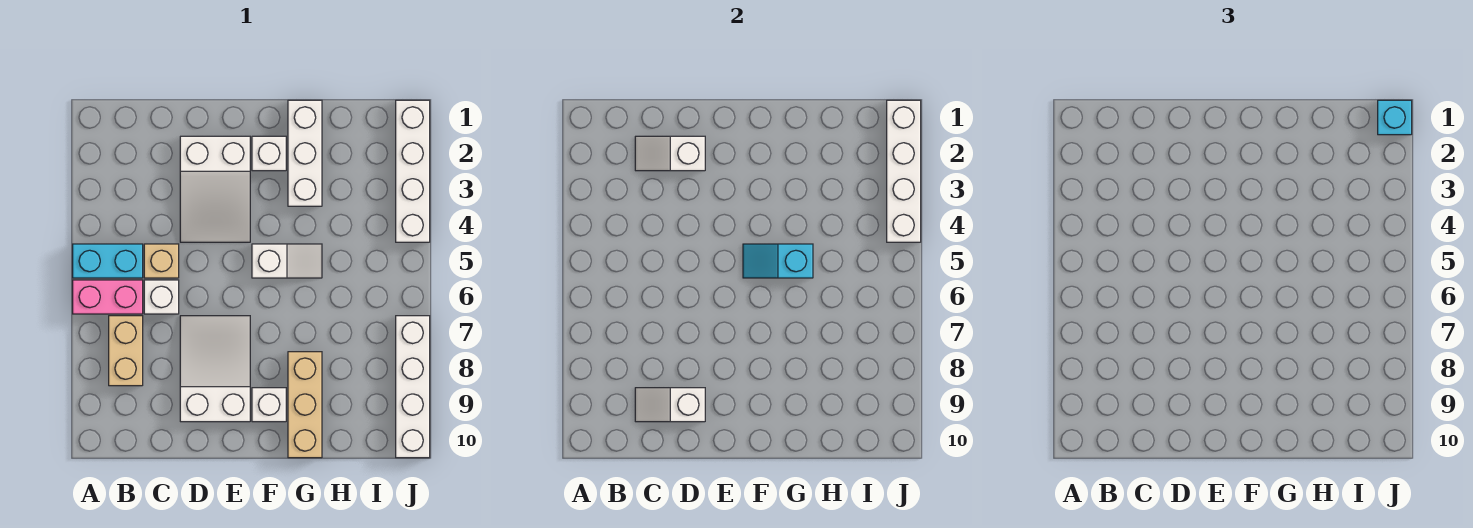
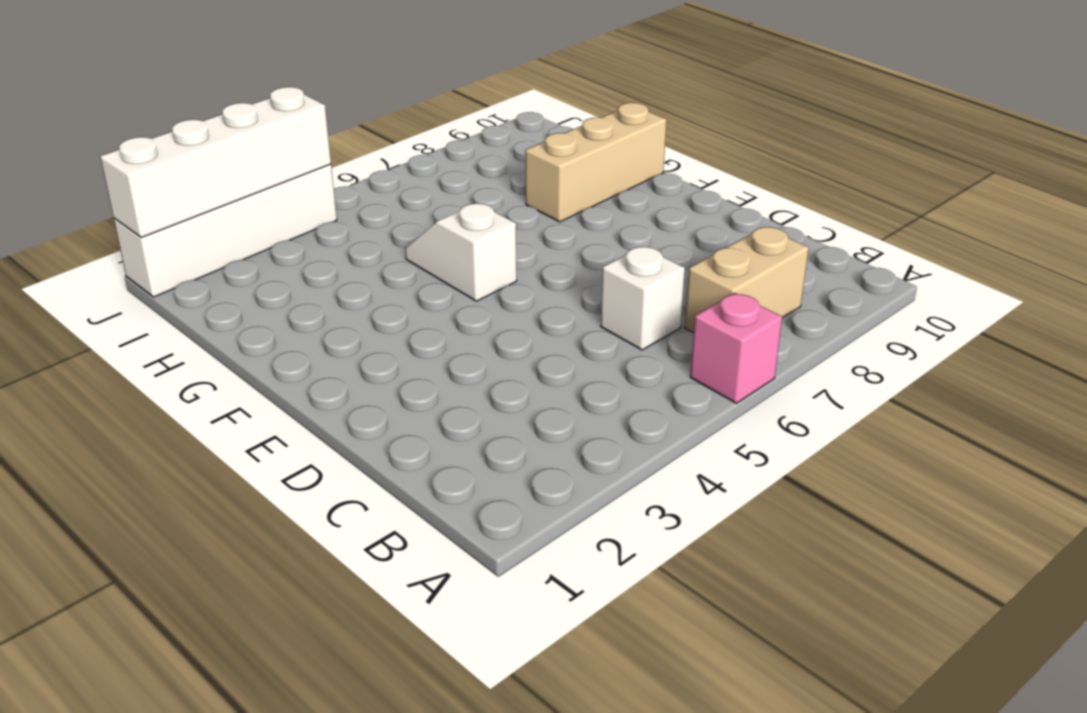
pink brick A6 level 1 -> pink brick A6:B6 level 1
none -> cyan brick A5:B5 level 1
none -> tan brick C5 level 1
none -> white slope D2:E4 level 1 top 2

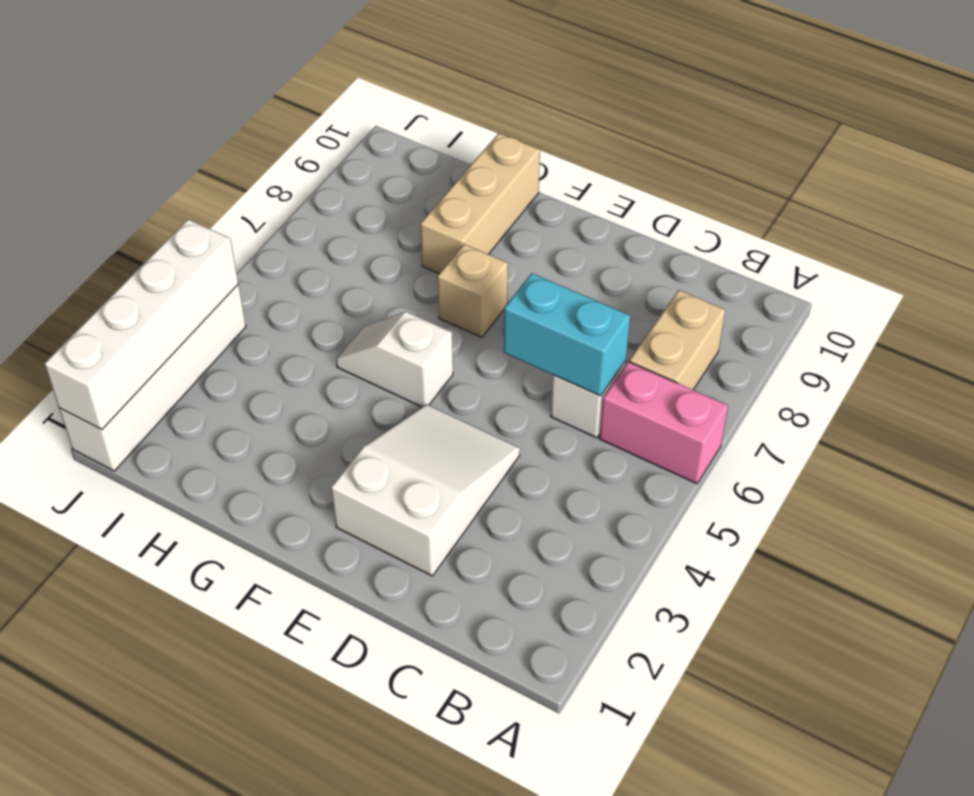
cyan brick C6:D6 level 2 -> cyan brick A5:B5 level 1
tan brick F7 level 1 -> tan brick C5 level 1
none -> white slope D7:E9 level 1 top 9
none -> white brick F2 level 1
none -> white brick F9 level 1

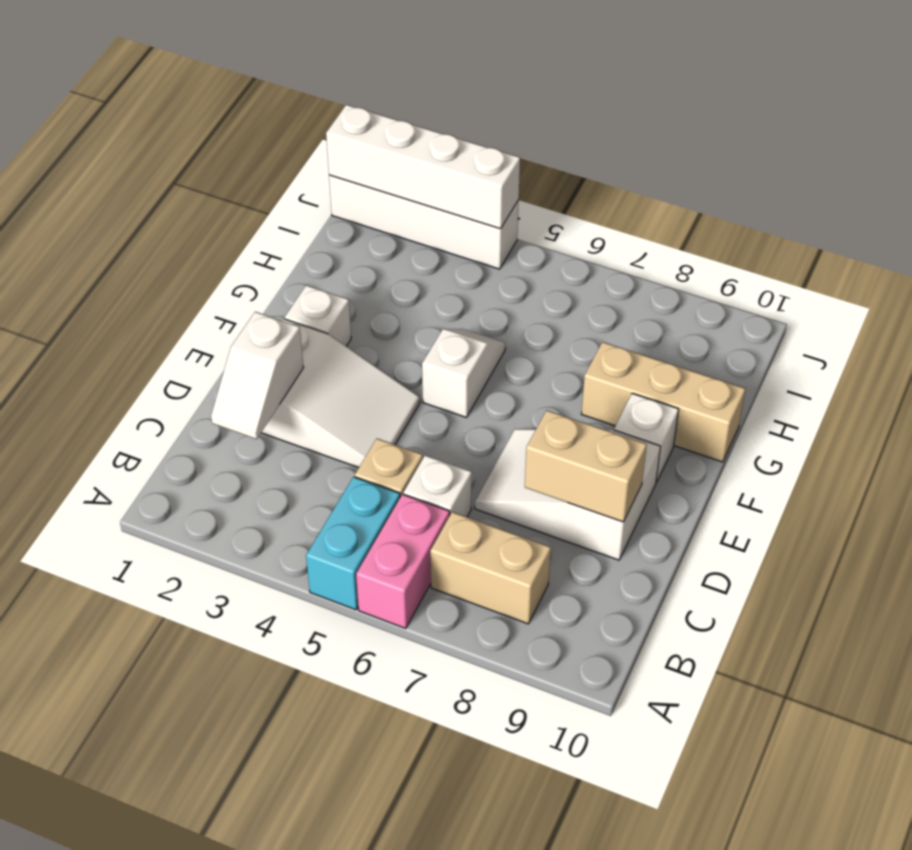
tan brick D8:D9 level 2 -> white slope C9:D9 level 2 top D
none -> white brick G1:G3 level 1
none -> white brick J7:J10 level 1
none -> cyan slope F5:G5 level 2 top G

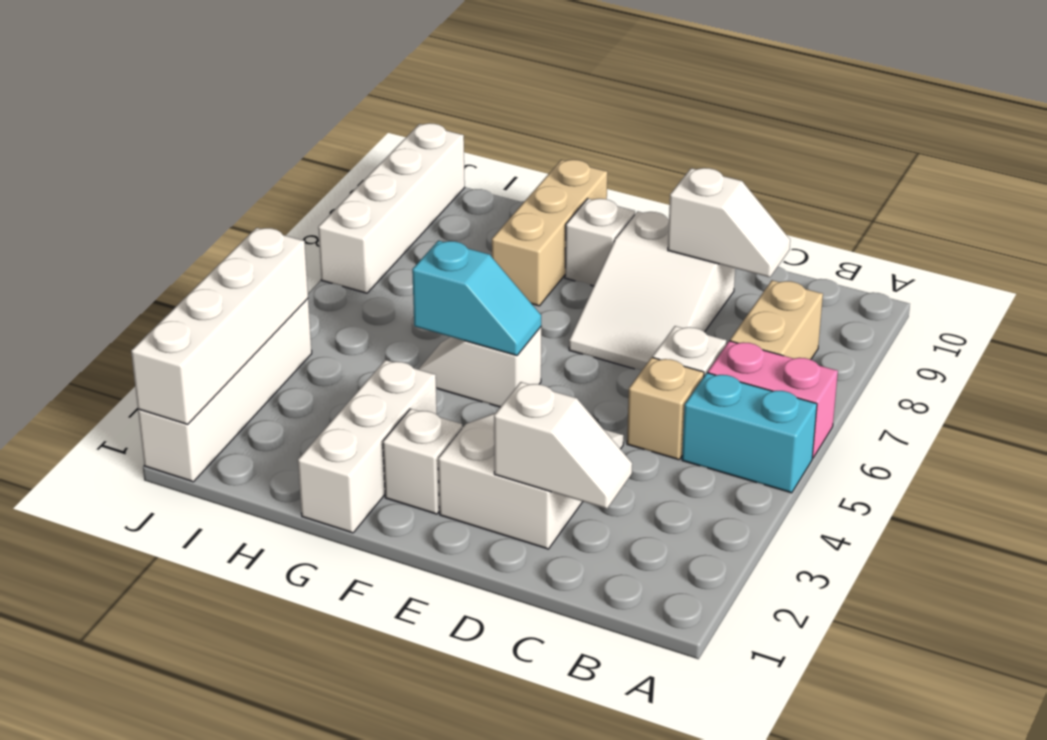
none -> cyan brick J1 level 3

